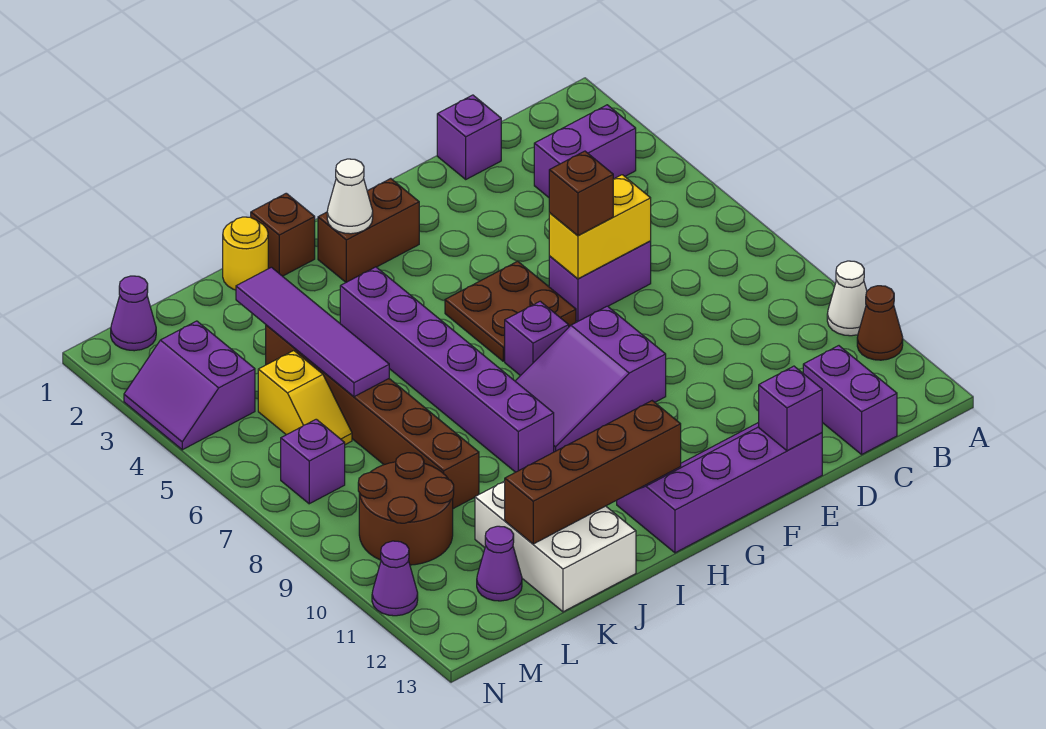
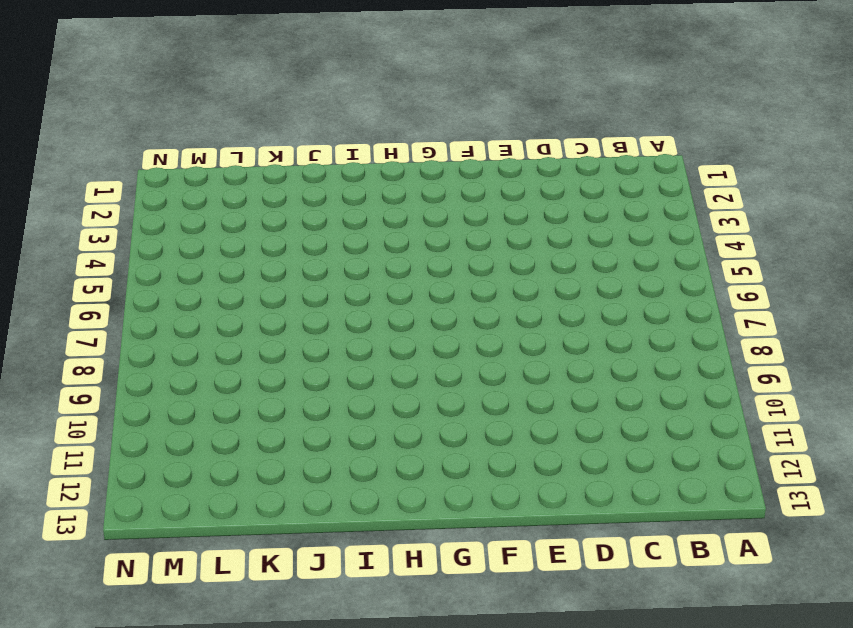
none -> white cone A10 level 1
none -> brown cone A11 level 1
none -> purple brick B3:C3 level 1

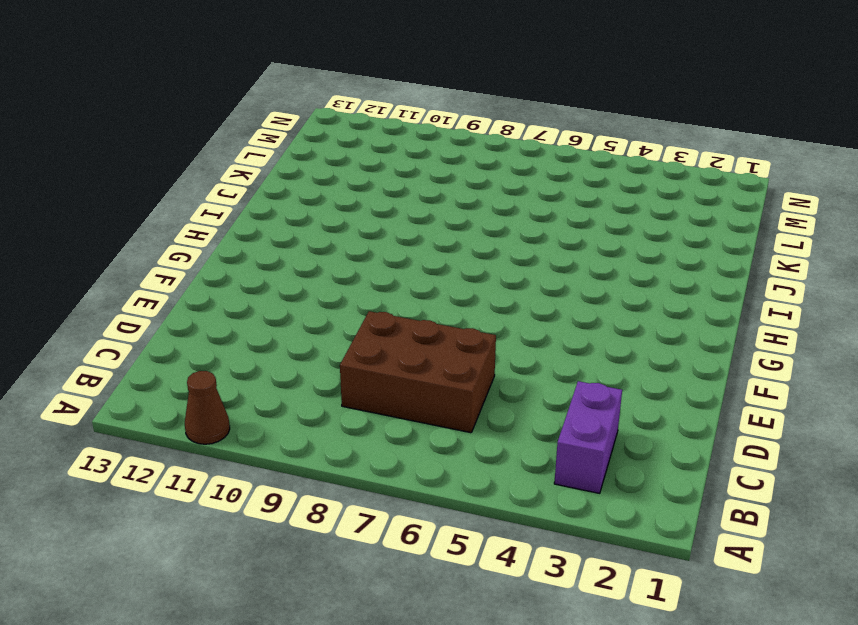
brown brick C6:D8 level 1 -> purple brick D6:E6 level 1
none -> white cone A10 level 1
none -> purple brick C12:C13 level 1
none -> purple brick D1 level 1

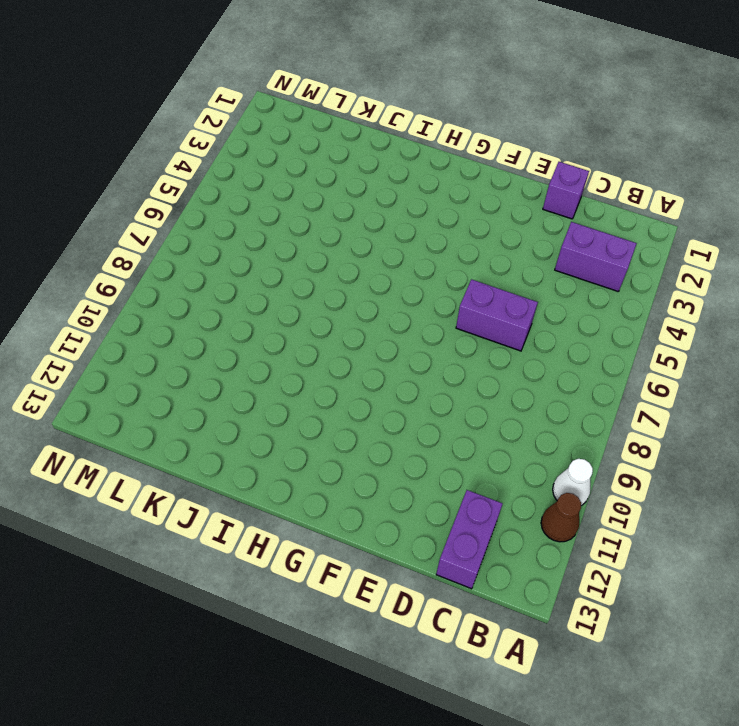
none -> purple slope E12:H13 level 1 top 13
none -> brown plate F5:G6 level 1
none -> purple slope F8:H9 level 1 top F

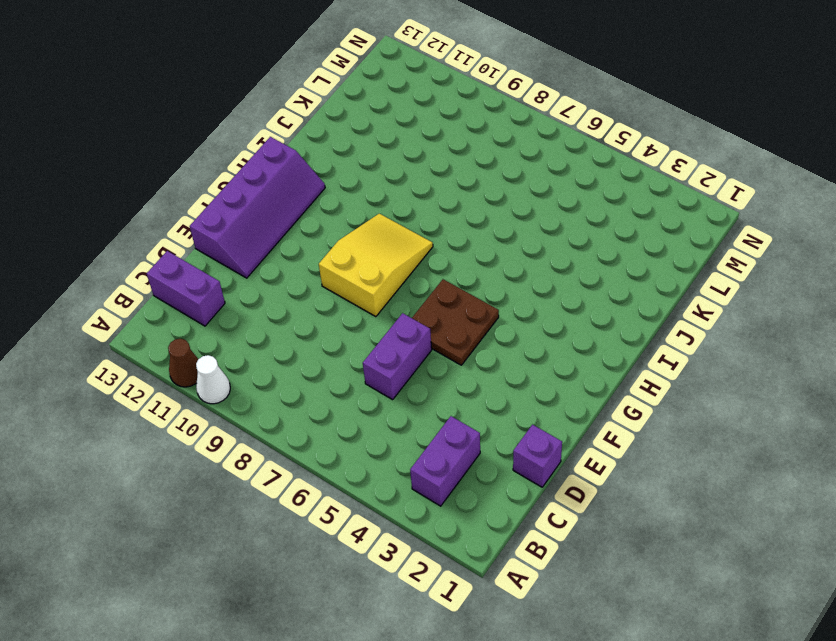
yellow slope F8:H9 level 1 top F -> purple slope F8:H9 level 1 top F
none -> brown brick G2:H2 level 1
none -> purple brick G7 level 1
none -> brown brick I1 level 1

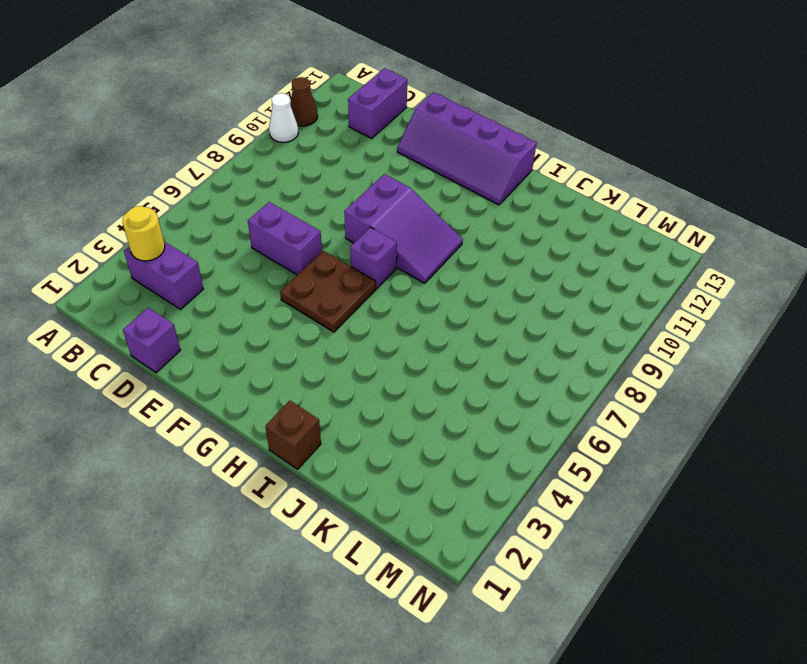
yellow round brick B3 level 2 -> yellow round brick J1 level 1
none -> brown brick G2:H2 level 1
none -> purple brick I4:I9 level 1
none -> white brick J11:K13 level 1

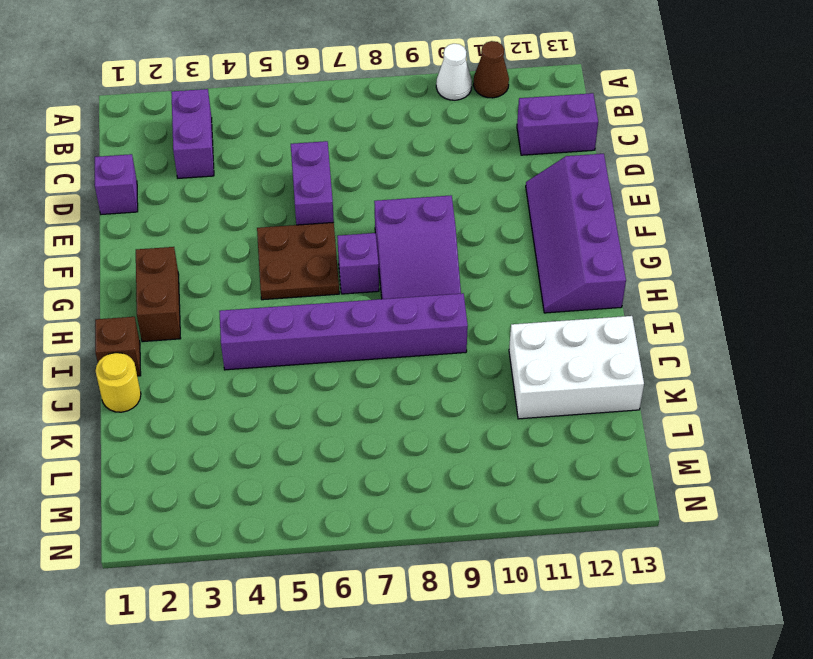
none -> brown brick K4:K9 level 1
none -> yellow slope L5:L6 level 1 top 5
none -> brown round brick L9:M10 level 1

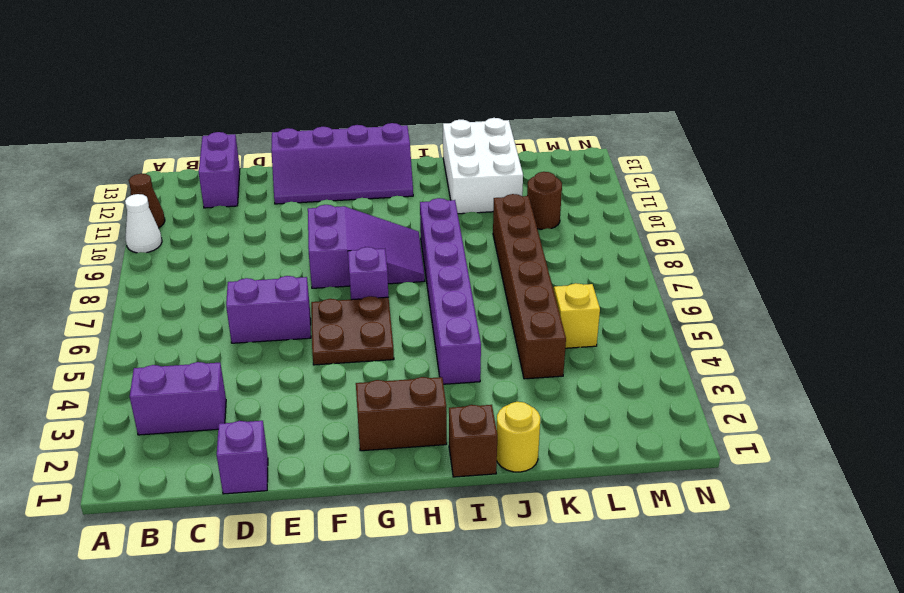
brown round brick L10 level 1 -> brown round brick L9:M10 level 1
none -> purple cone L12 level 1
none -> purple cone M1 level 1
none -> purple slope M3:N4 level 1 top M

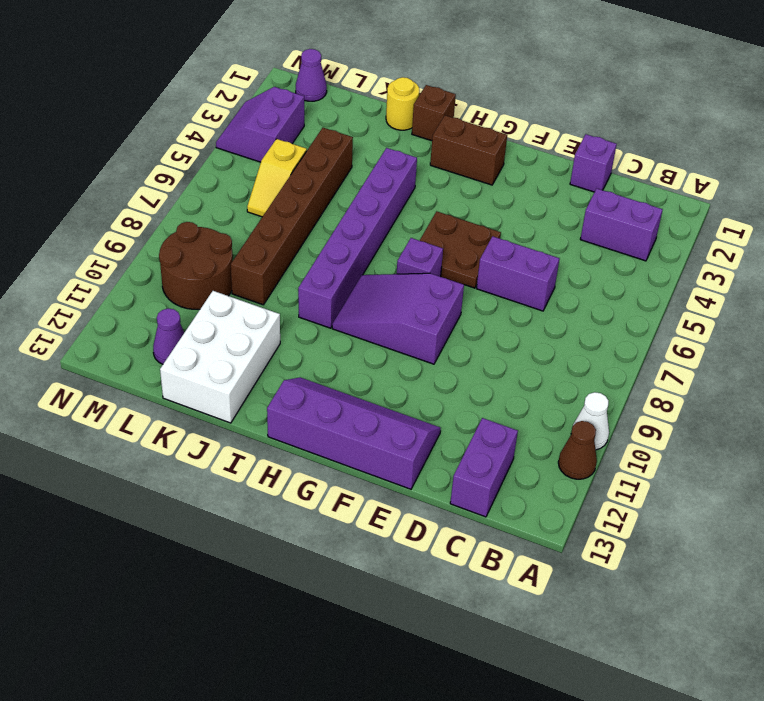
none -> purple brick M7 level 1
none -> purple cone N11 level 1
none -> yellow brick D6:E6 level 2

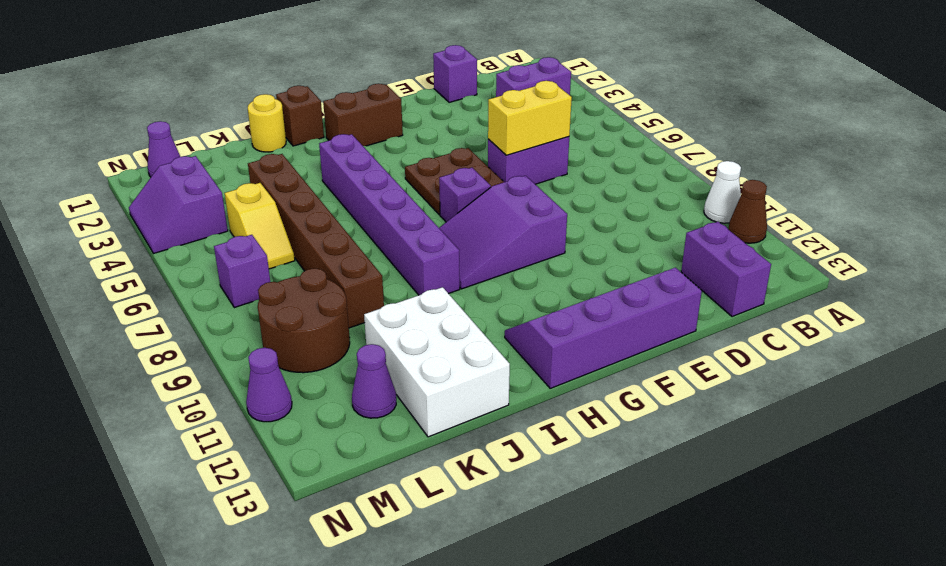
none -> purple brick E13 level 2
none -> white cone H2 level 2
none -> brown brick H12:K12 level 2

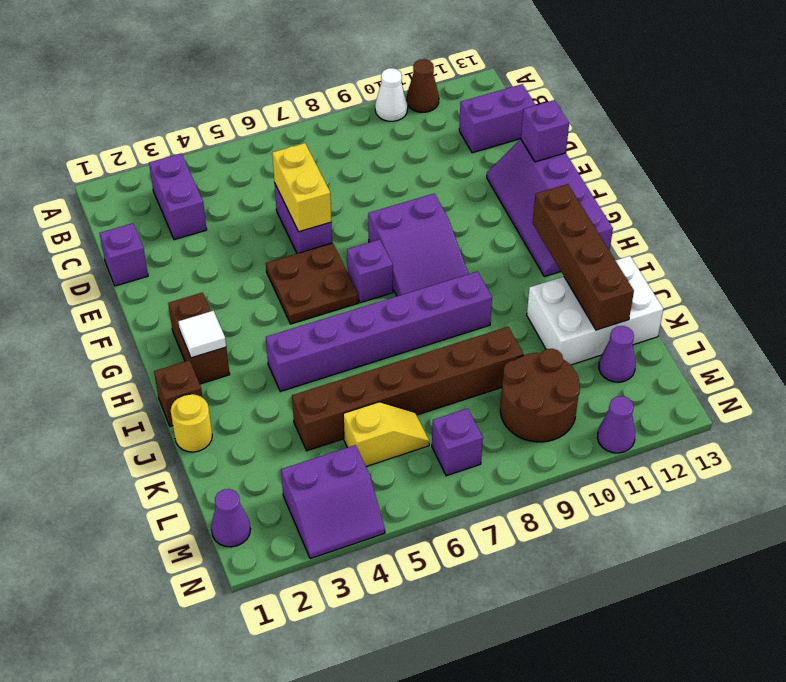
white tile H2 level 2 -> white cone H2 level 2
none -> purple tile K3:K6 level 2
none -> brown brick E6 level 3

